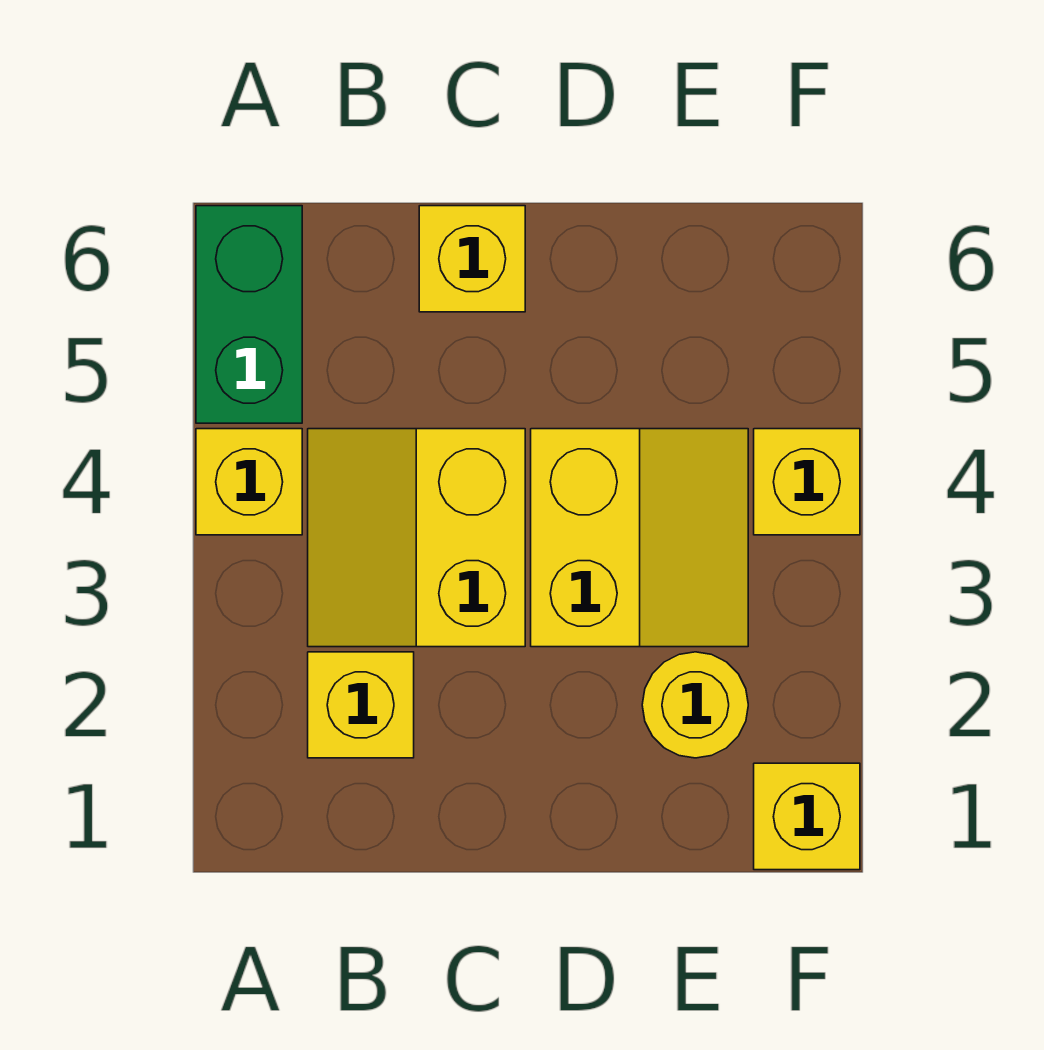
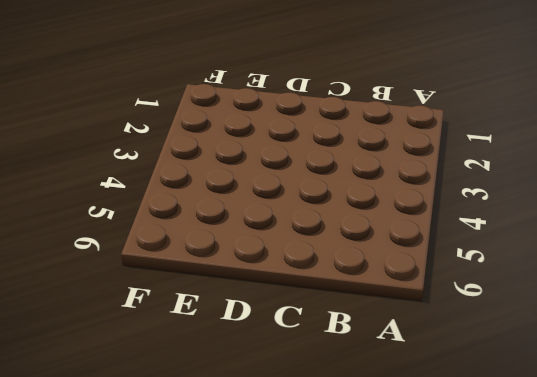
none -> yellow brick A4 level 1
none -> green brick A5:A6 level 1

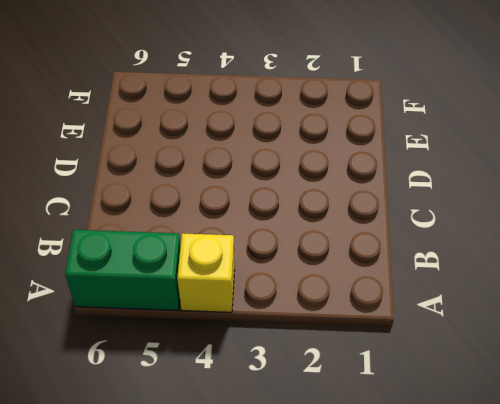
none -> yellow brick B2 level 1
none -> yellow slope B3:C4 level 1 top C

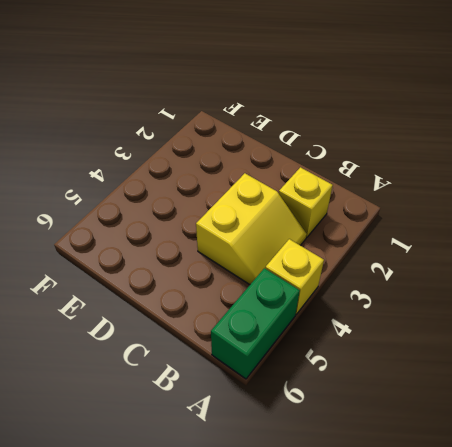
none -> yellow brick C6 level 1
none -> yellow slope D3:E4 level 1 top D

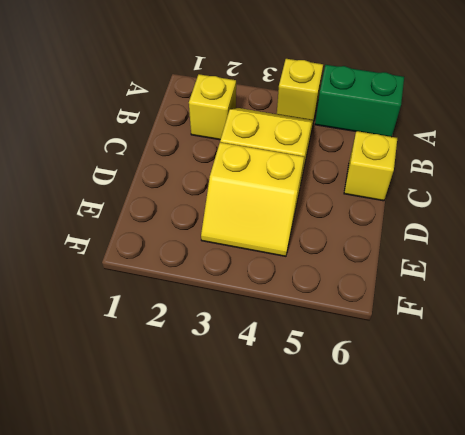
none -> yellow round brick E2 level 1
none -> yellow brick F1 level 1

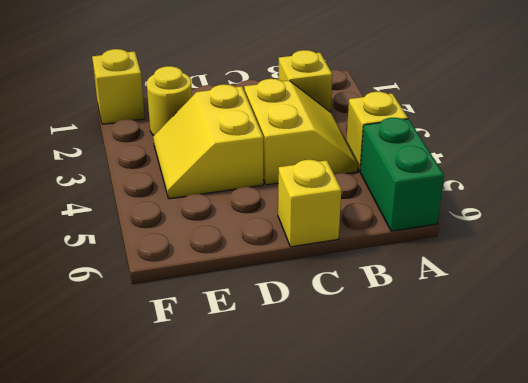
none -> yellow brick F4 level 1

